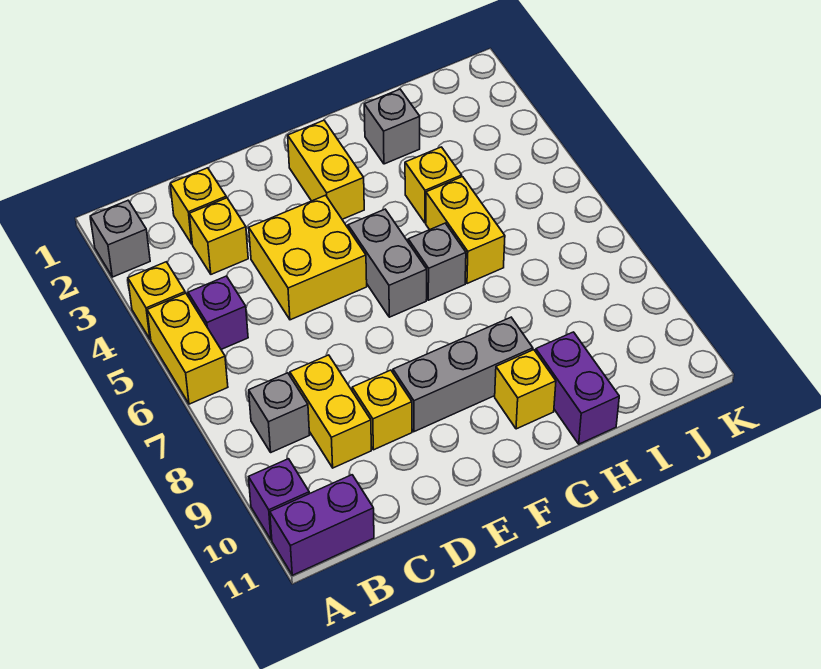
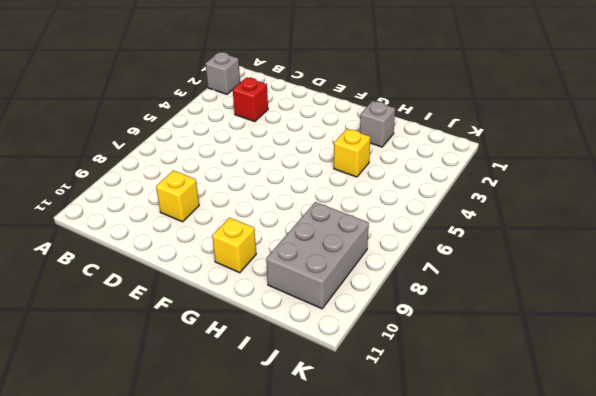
red brick C3 level 1 -> yellow brick C3 level 1
grey brick I8:J10 level 1 -> none
none -> yellow brick A4 level 1
none -> yellow brick A5:A6 level 1
none -> purple brick A10 level 1

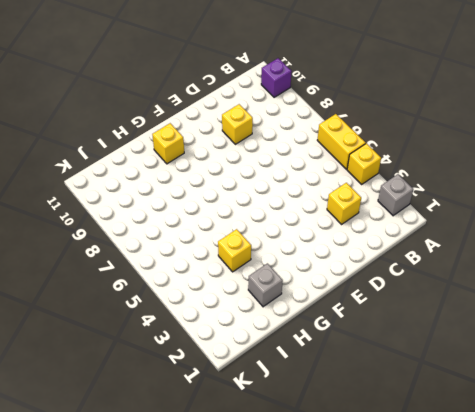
none -> purple brick A11:B11 level 1
none -> purple brick B5 level 1
none -> grey brick B8 level 1

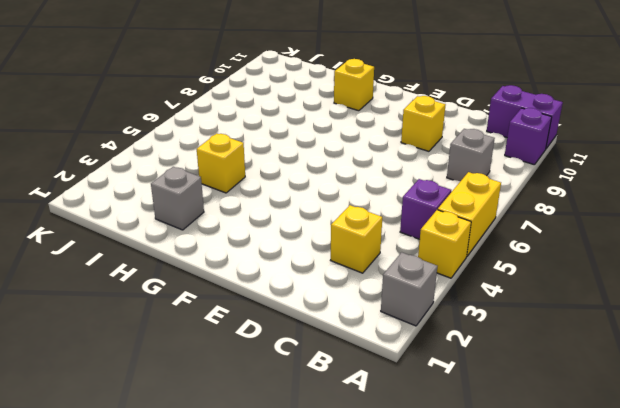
none -> yellow brick C2 level 1
none -> yellow brick C8:C9 level 1
none -> yellow brick D4:E5 level 1

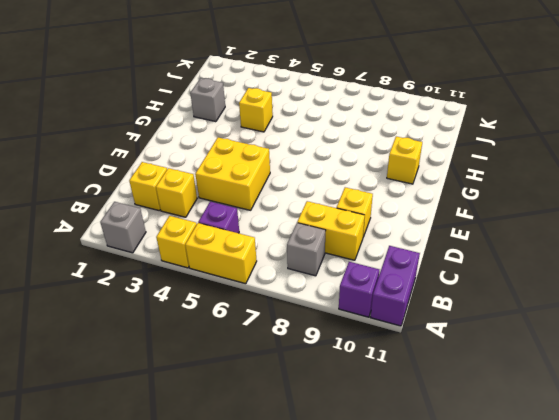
none -> grey brick E9:G9 level 1
none -> yellow brick F2:F3 level 1
none -> grey brick F5:F6 level 1

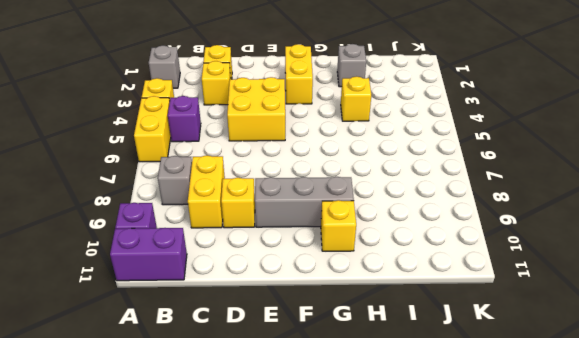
none -> grey brick F5:F6 level 1
none -> grey brick G6 level 1
none -> yellow brick H5:H6 level 1

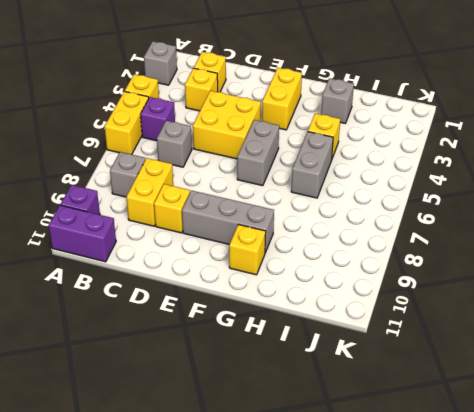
grey brick C6 level 1 -> grey brick G6 level 1
grey brick H5:H6 level 1 -> yellow brick H5:H6 level 1
none -> purple brick H10:H11 level 1

